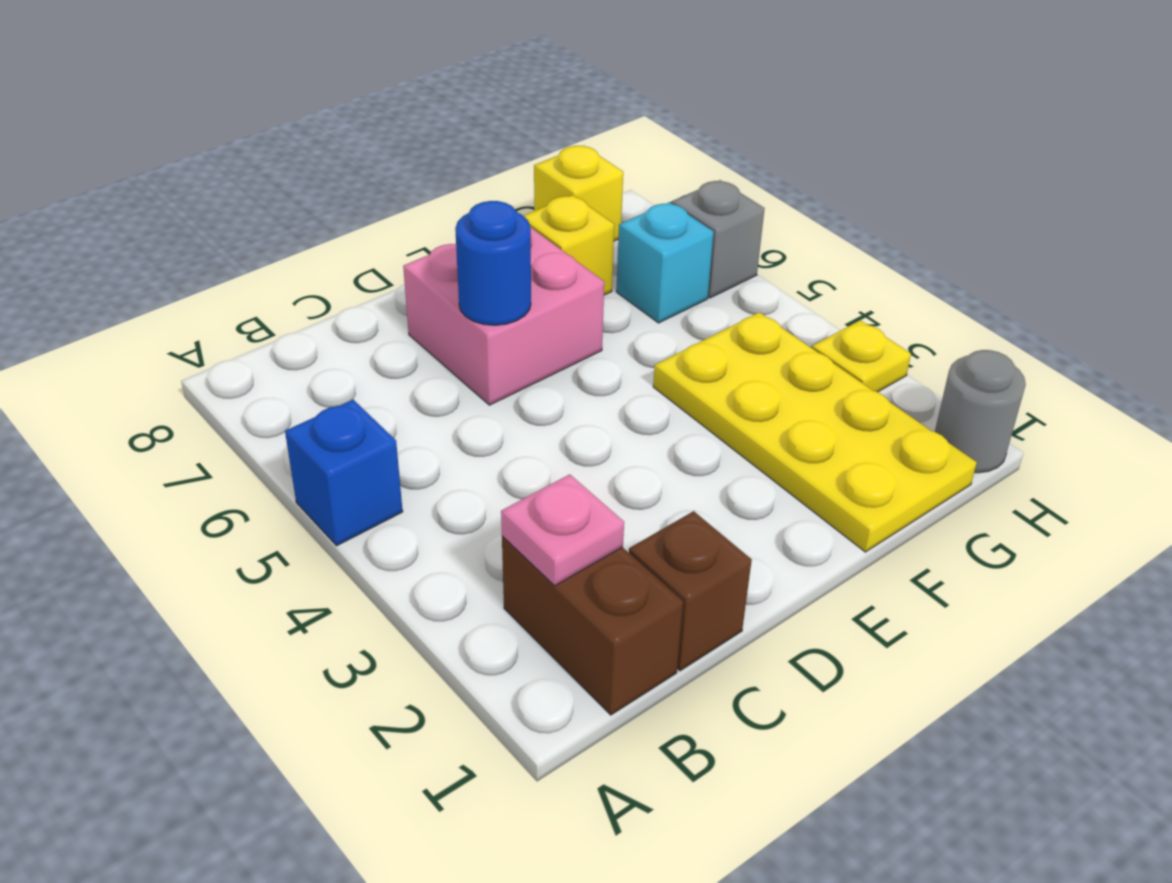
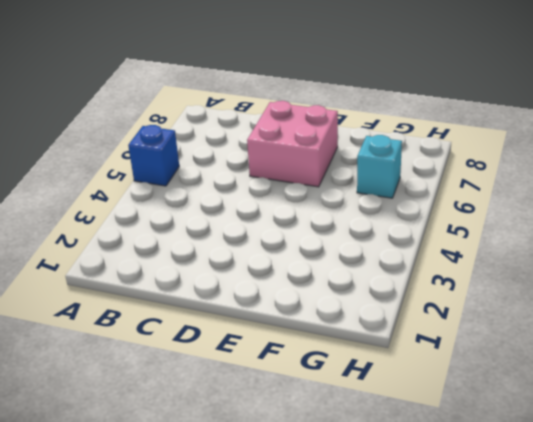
none -> brown brick B1:B2 level 1
none -> brown brick C1 level 1
none -> yellow plate F1:G4 level 1

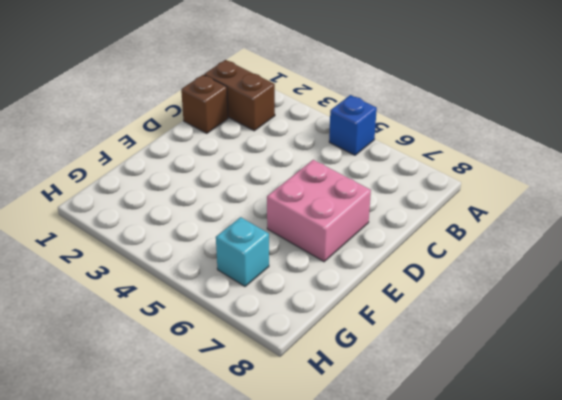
none -> yellow plate F1:G4 level 1
none -> yellow brick F7 level 1
none -> yellow brick G8 level 1

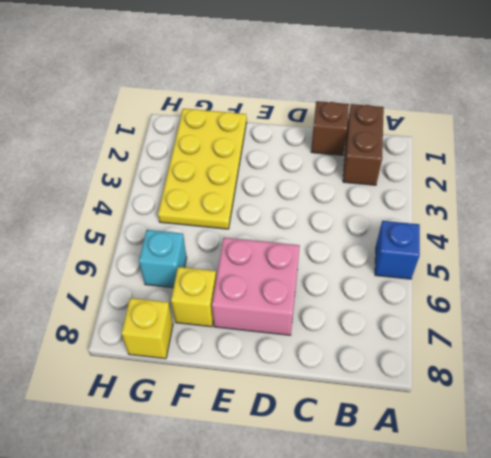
none -> grey round brick H1 level 1
none -> yellow plate H3 level 1
none -> grey brick H6 level 1

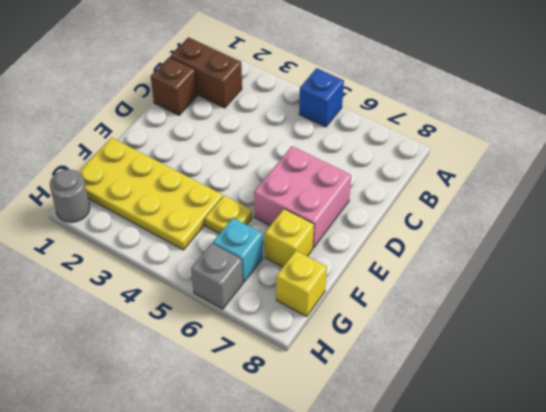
yellow plate F5 level 1 -> yellow plate H3 level 1
none -> pink plate B2 level 2
none -> blue round brick D6 level 2

